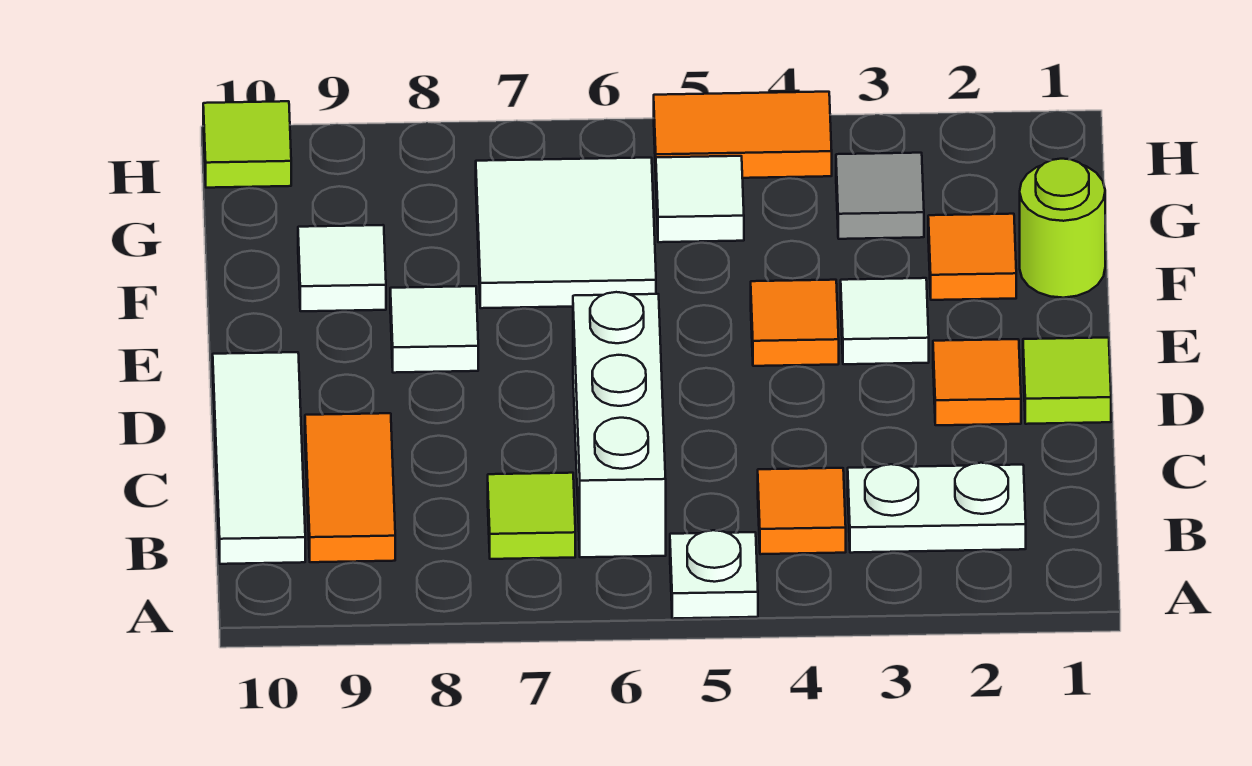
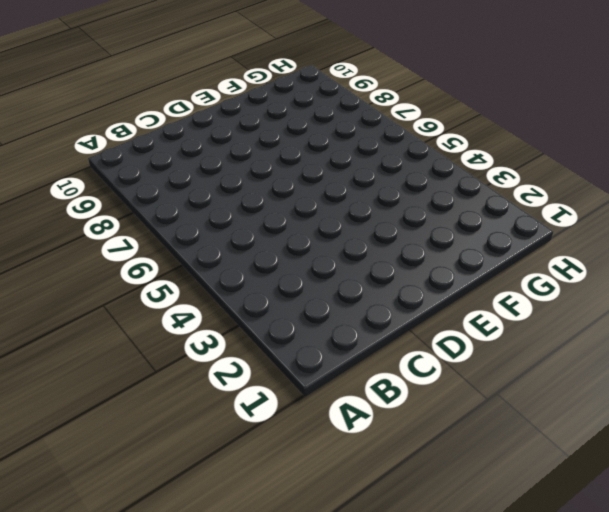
none -> white plate A5 level 1
none -> white plate B2:B3 level 1
none -> orange tile B4 level 1

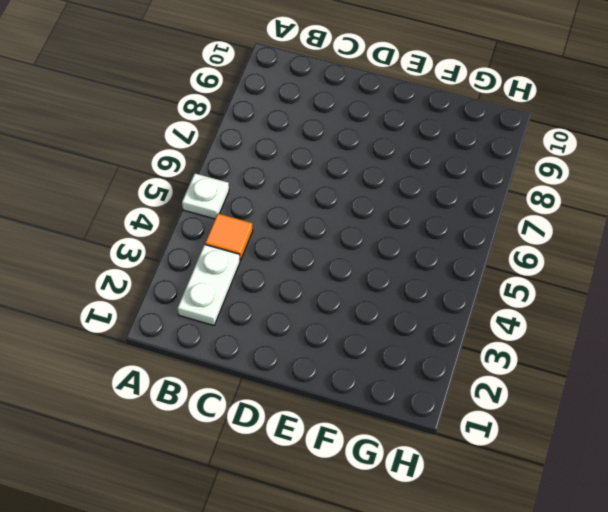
none -> white brick B6:D6 level 1
none -> lime tile B7 level 1
none -> orange tile B9:C9 level 1

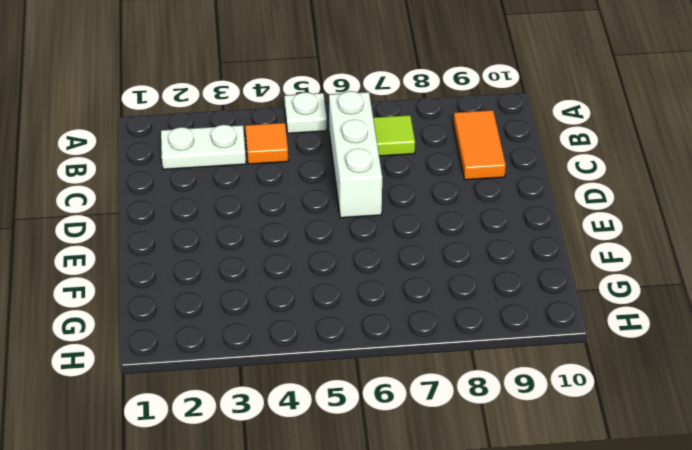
none -> white tile B10:D10 level 1
none -> lime tile D1 level 1
none -> orange tile D2 level 1

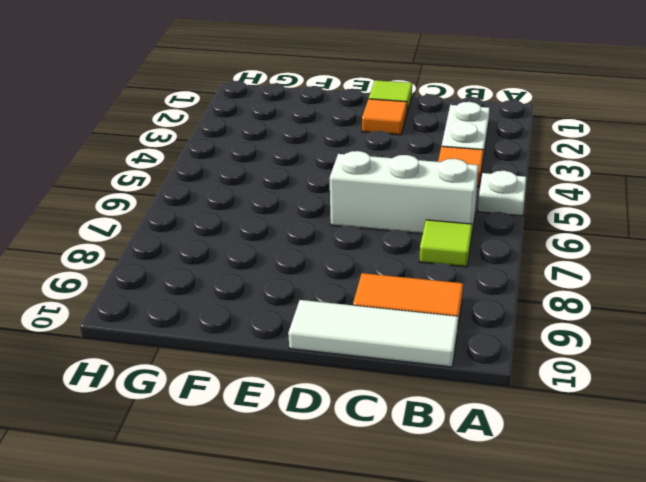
none -> white tile E3 level 1
none -> orange tile E4 level 1
none -> white tile E8 level 1

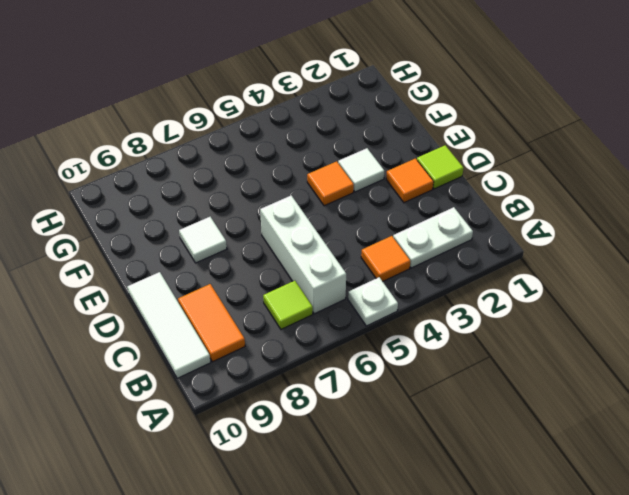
none -> lime round brick F1 level 1
none -> orange tile F2 level 1
none -> white tile F6:G7 level 1

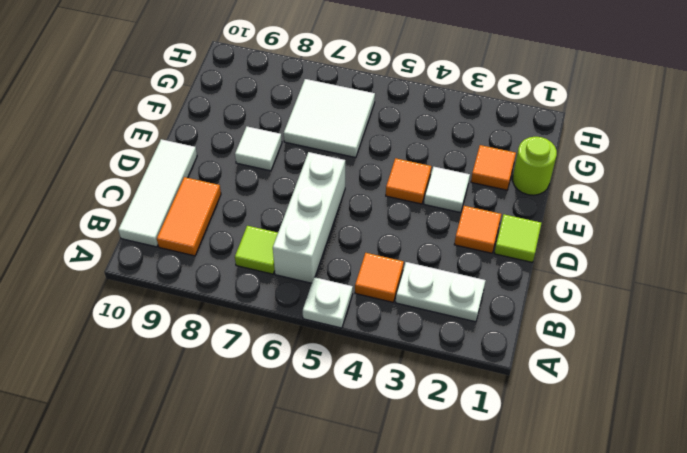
none -> white tile F9 level 1
none -> grey tile G3 level 1
none -> white tile G5 level 1

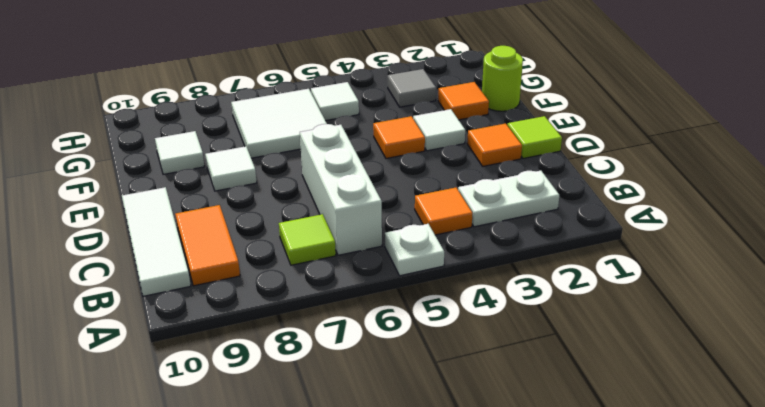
none -> orange tile H4:H5 level 1
none -> lime tile H10 level 1

